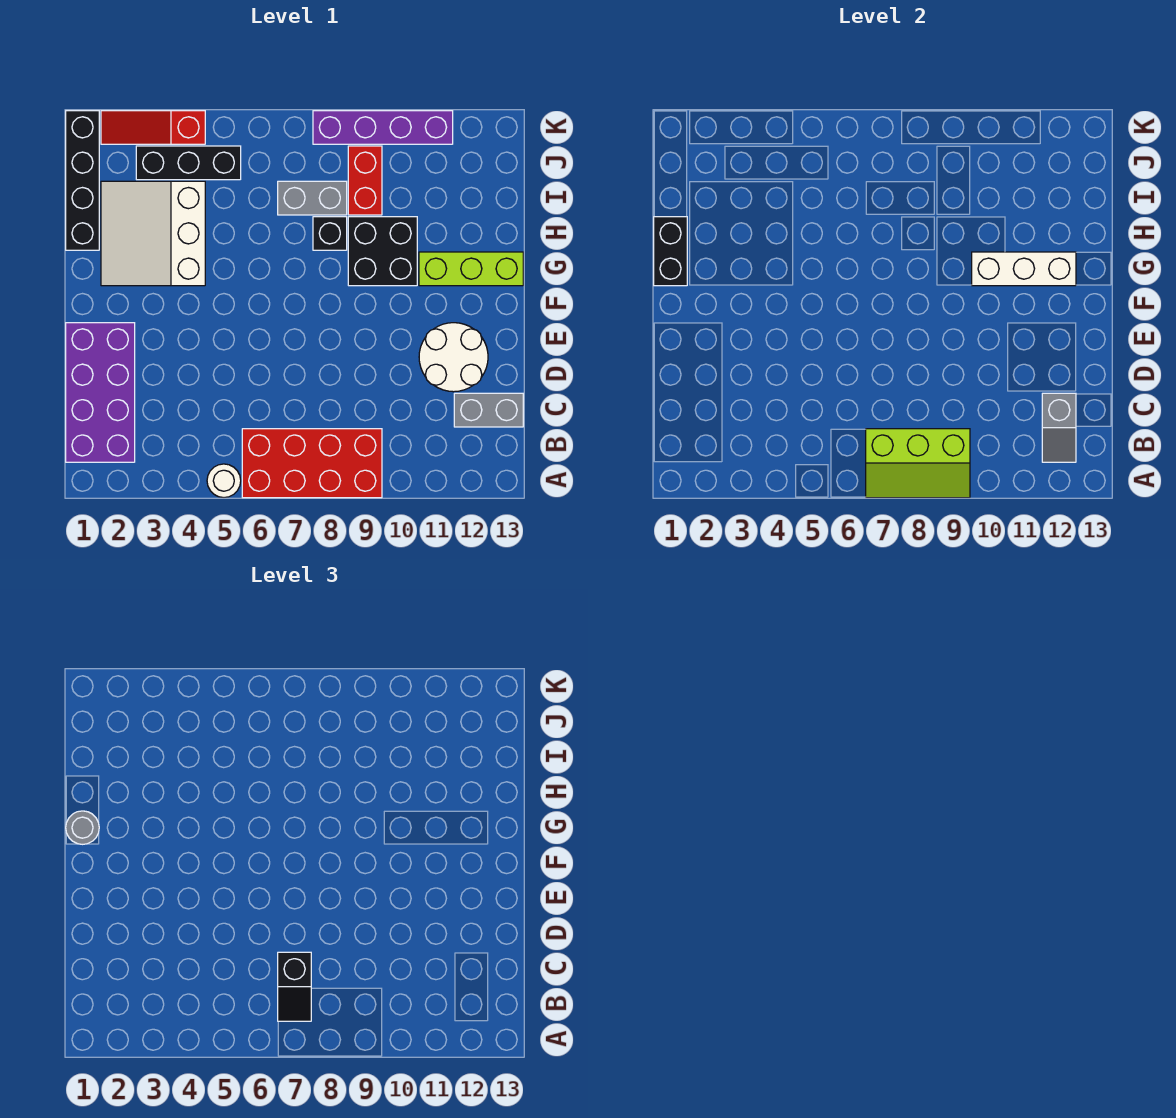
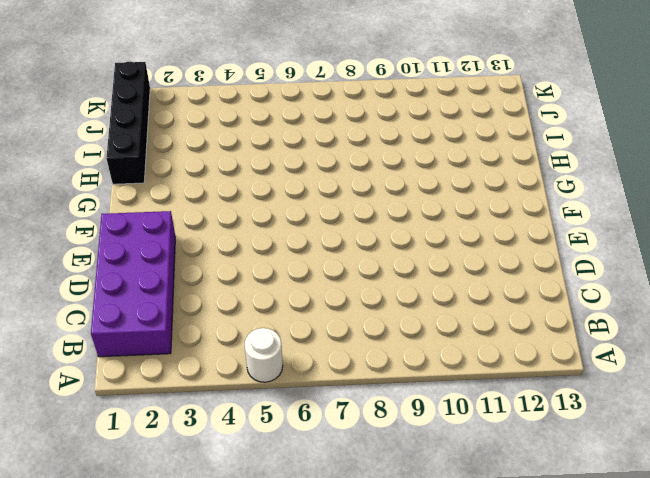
none -> red brick A6:B9 level 1
none -> grey brick C12:C13 level 1
none -> white round brick D11:E12 level 1

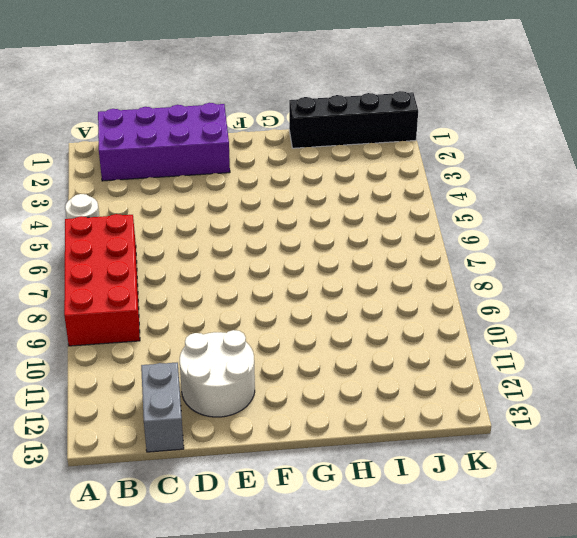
none -> white slope G2:I4 level 1 top 4
none -> black brick G9:H10 level 1
none -> lime brick G11:G13 level 1

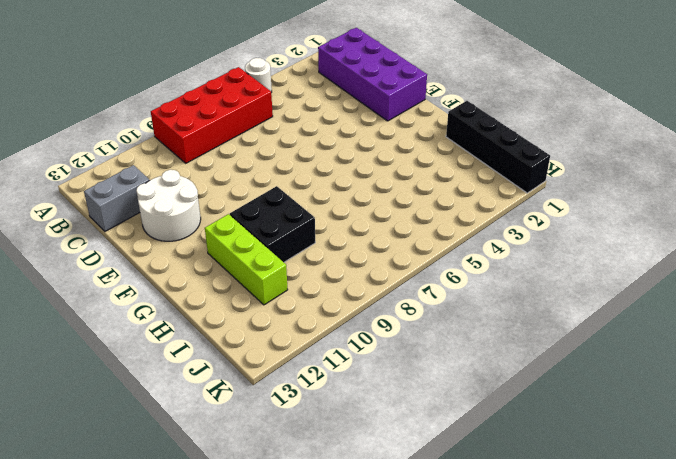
lime brick G11:I11 level 1 -> lime brick G11:G13 level 1
none -> white slope G2:I4 level 1 top 4
none -> black brick H8 level 1
none -> grey brick I7:I8 level 1

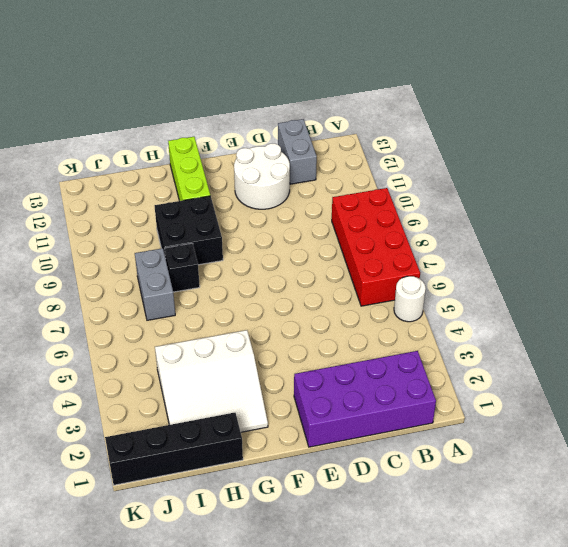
none -> red brick I9:J9 level 1
none -> black brick J3:J5 level 1
none -> red slope K2:K4 level 1 top 4

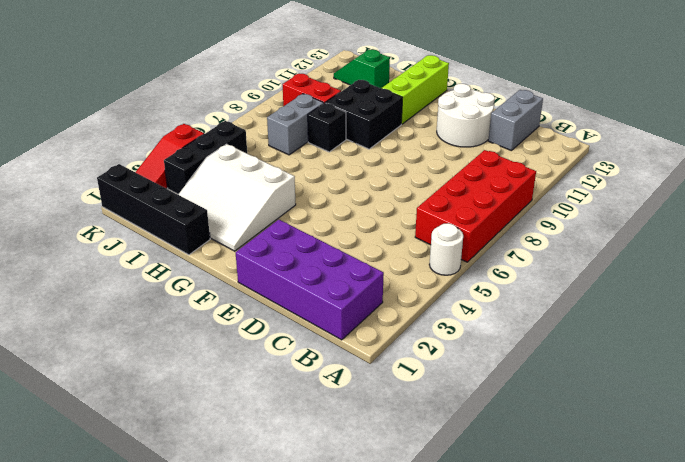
green slope I12:J12 level 1 top I -> none
none -> purple brick K8:K11 level 1
none -> lime slope A7:B9 level 2 top B
none -> grey slope B12:C12 level 2 top C

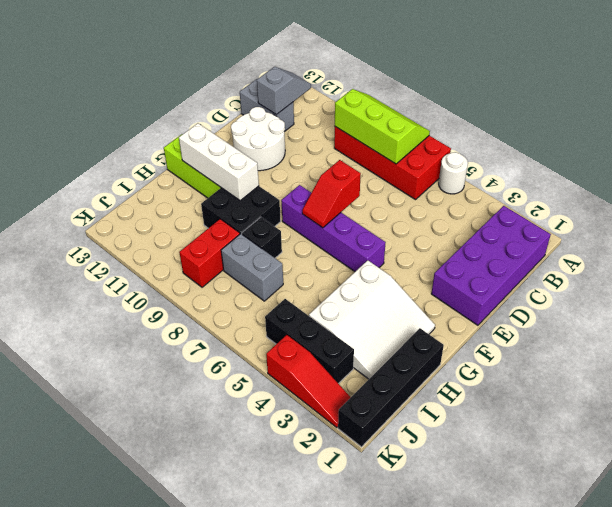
red slope E7:F7 level 2 top E -> none
purple brick F5:F8 level 1 -> purple brick K8:K11 level 1
none -> black brick G1:H1 level 2
none -> black slope B7:C7 level 3 top C
none -> grey round brick G1 level 3

